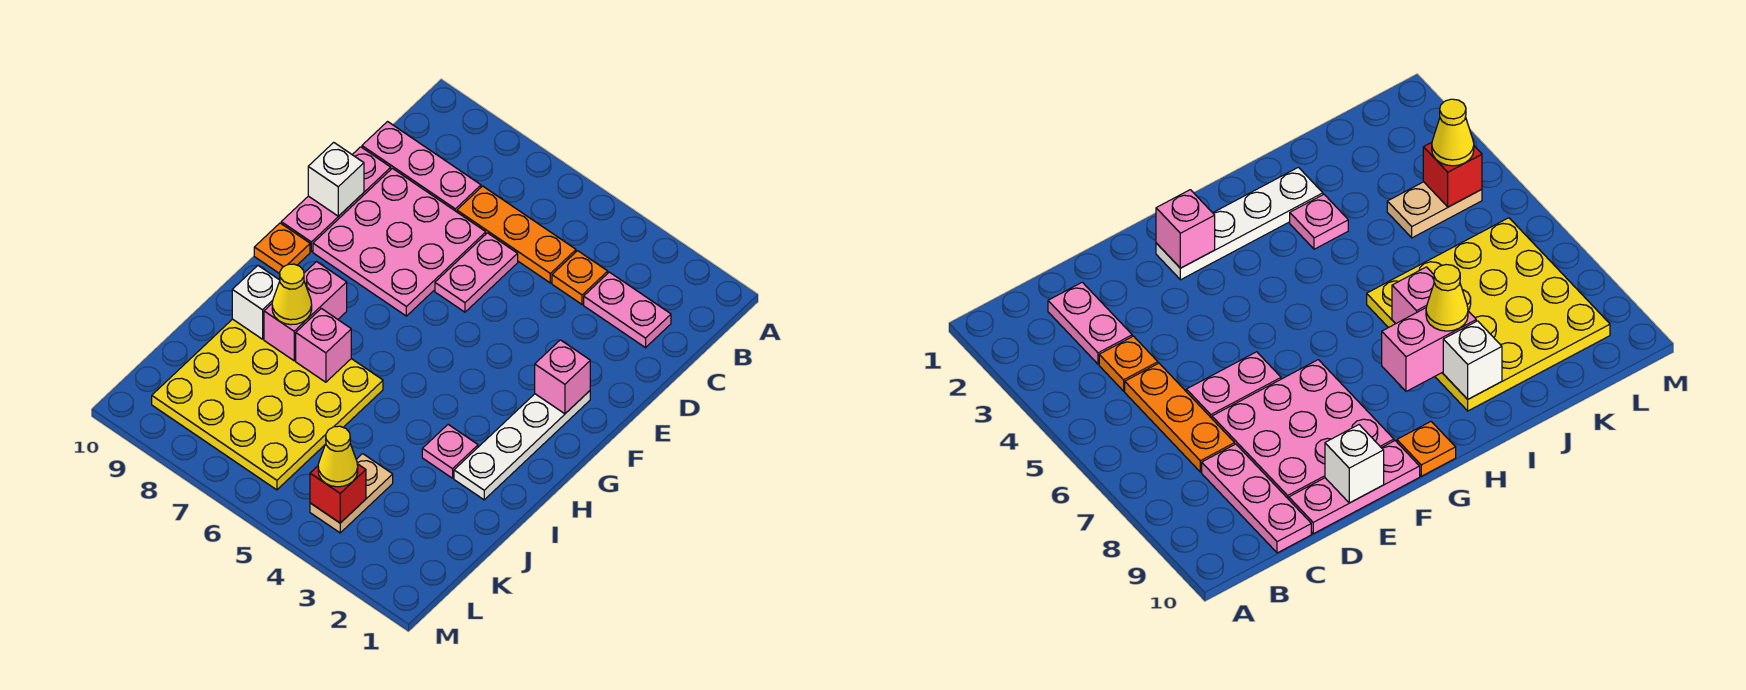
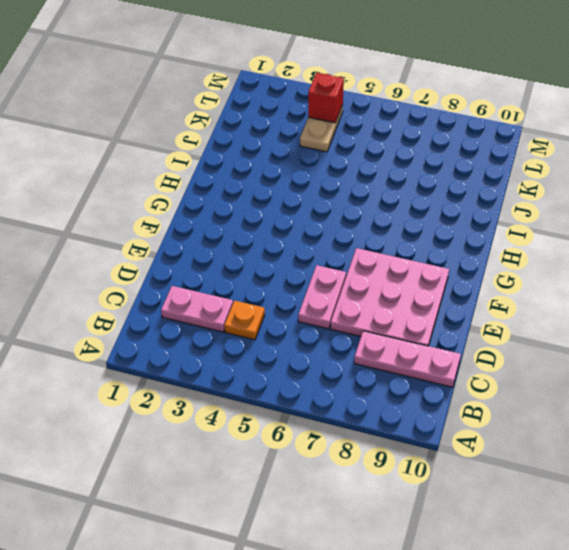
none -> orange plate C5:C7 level 1
none -> pink plate D10:F10 level 1
none -> white plate F2:I2 level 1

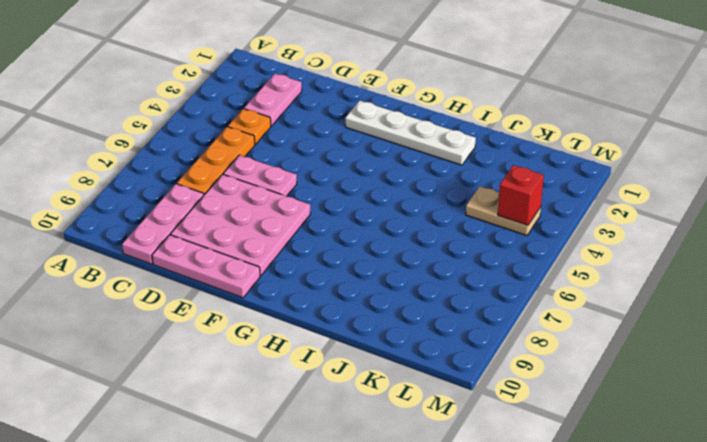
none -> orange plate G10 level 1
none -> pink plate I3 level 1
none -> yellow plate I6:L9 level 1

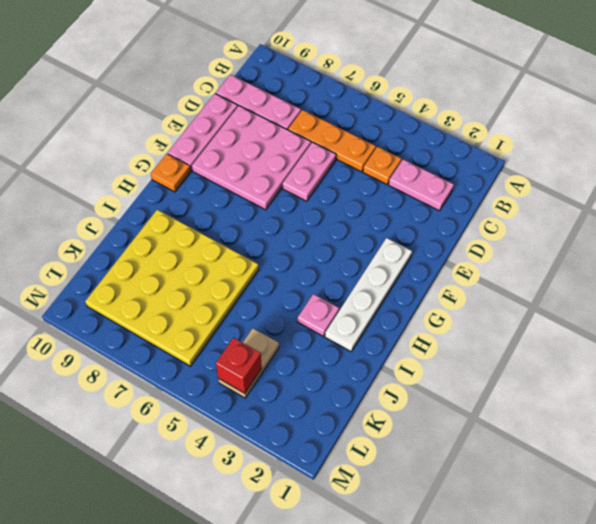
none -> white brick E10 level 2
none -> pink brick F2 level 2
none -> pink brick H8:I8 level 2

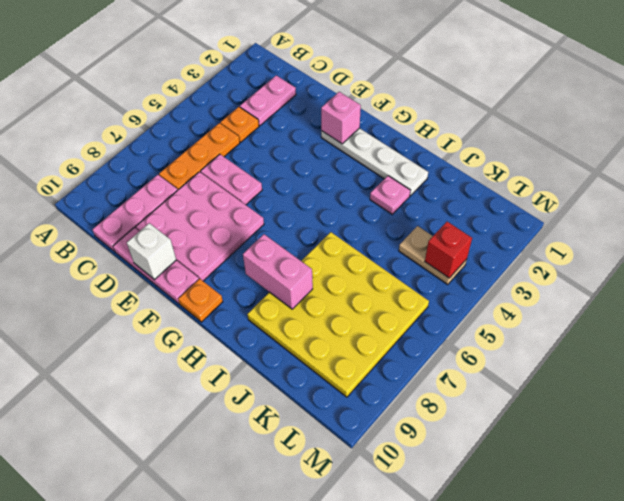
none -> pink brick I7 level 2
none -> white brick I9 level 2
none -> yellow cone I8 level 3

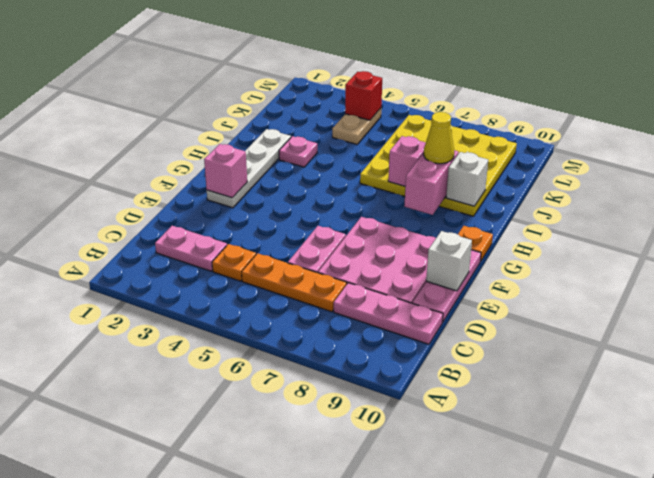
none -> yellow cone L4 level 3

